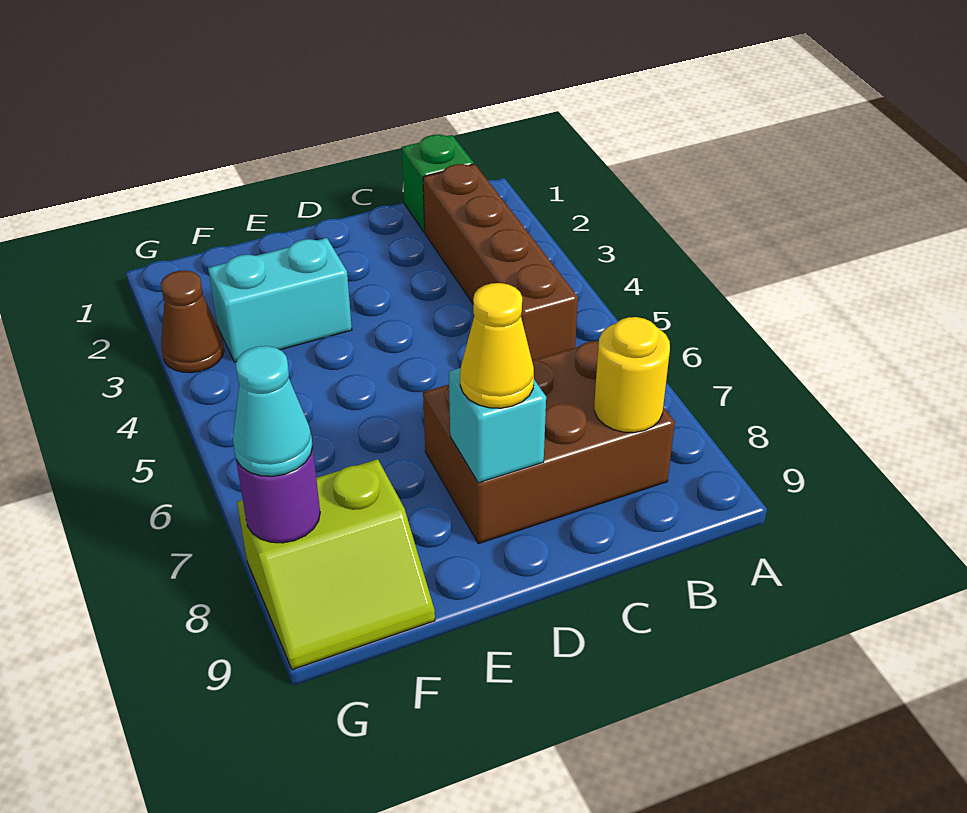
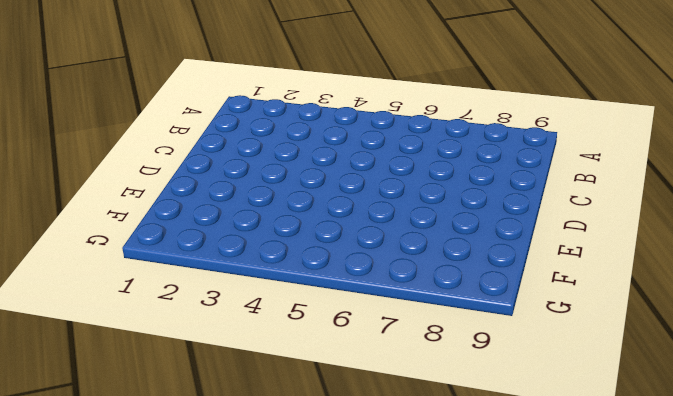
none -> green brick B1 level 1
none -> brown brick B2:B5 level 1

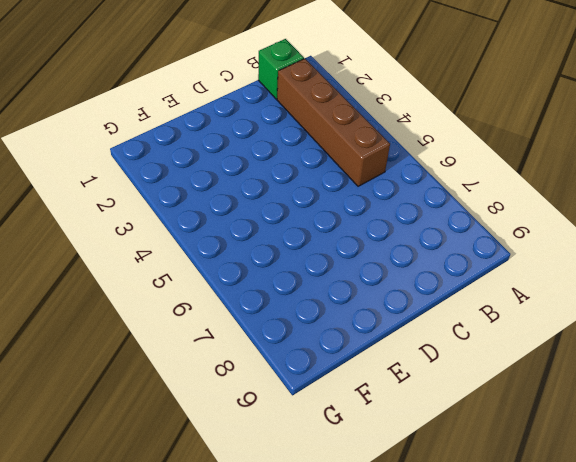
none -> brown brick B7:D8 level 1
none -> cyan brick E3:F3 level 1

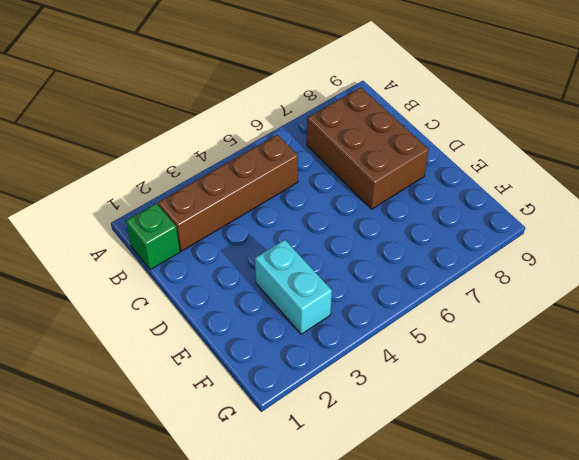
none -> lime slope F8:G9 level 1 top 8
none -> brown cone G3 level 1

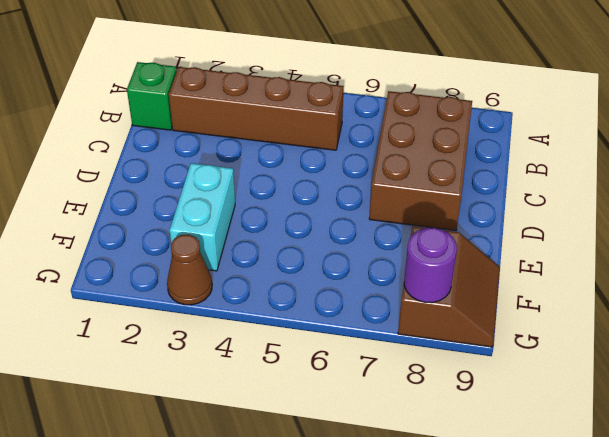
brown slope F8:G9 level 1 top 8 -> lime slope F8:G9 level 1 top 8
none -> yellow round brick B8 level 2
none -> cyan brick D8 level 2

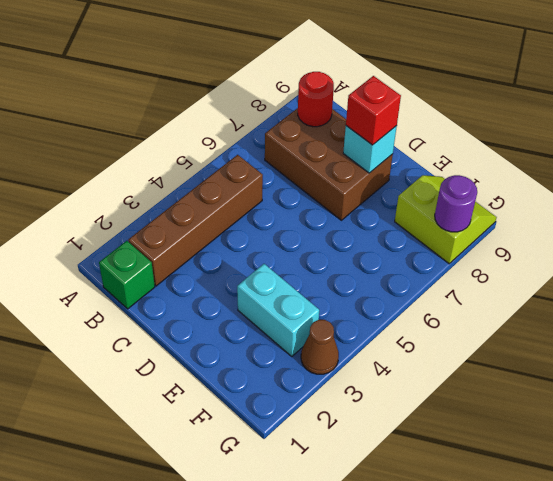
red round brick B8 level 2 -> yellow round brick B8 level 2
red brick D8 level 3 -> yellow cone D8 level 3
none -> cyan cone G8 level 3

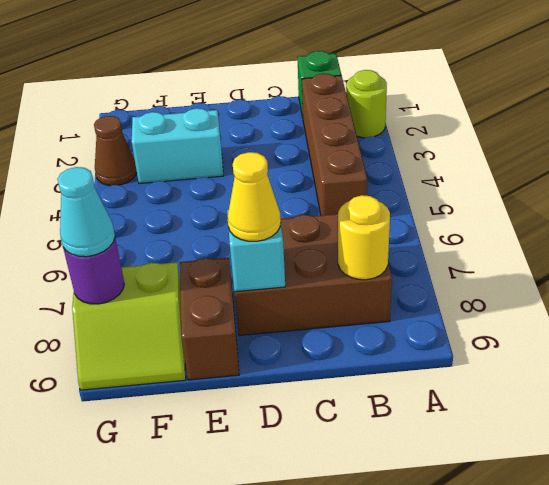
lime round brick A2 level 1 -> none
brown brick E8:E9 level 1 -> none

